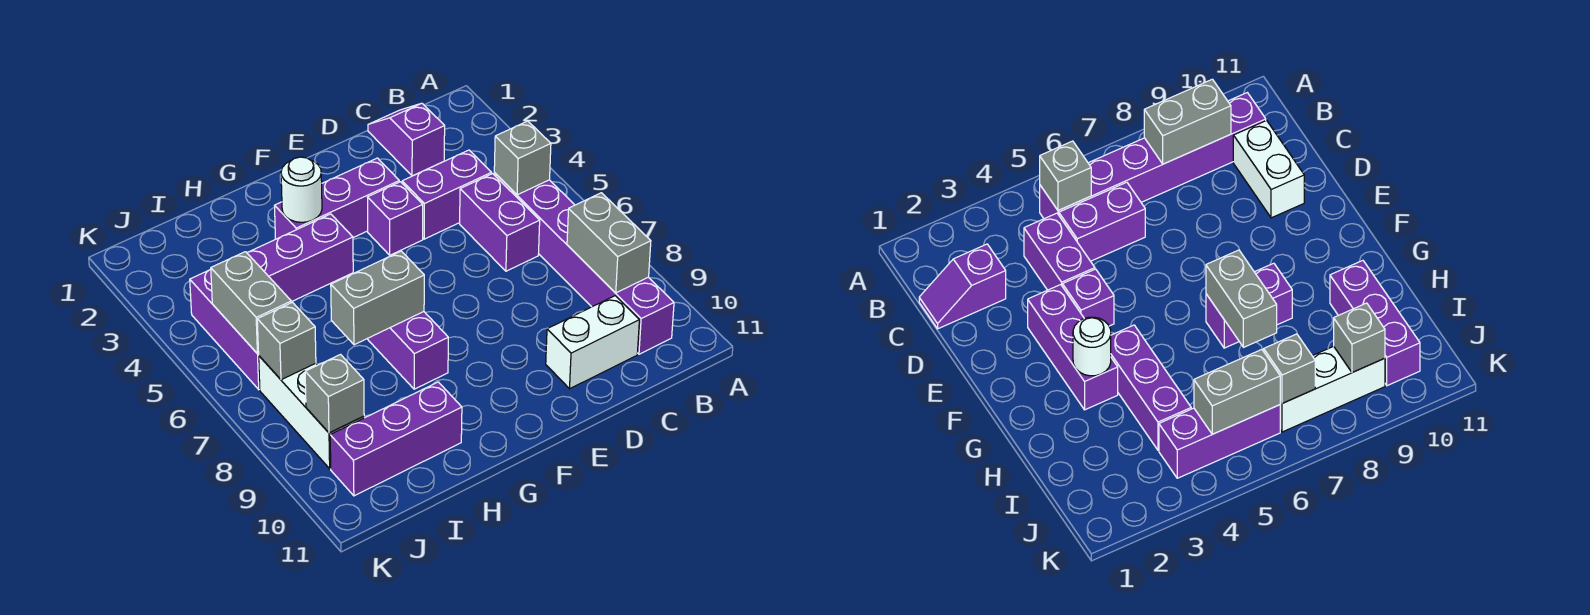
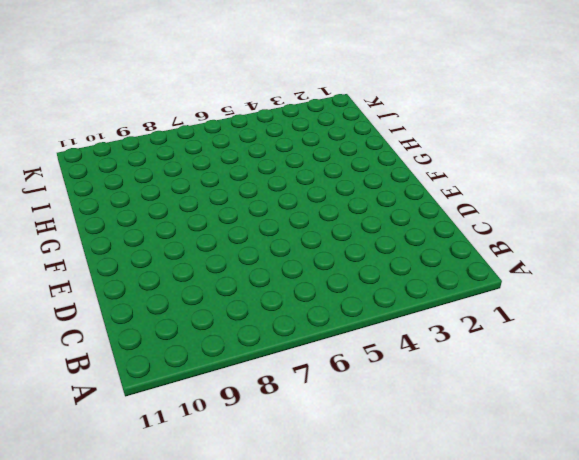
none -> purple brick B5:B10 level 1
none -> purple slope C1:C2 level 1 top 2
none -> purple brick C4:D4 level 1

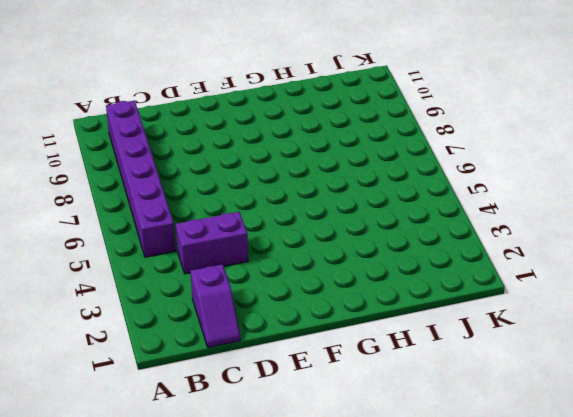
none -> purple brick C5:C6 level 1
none -> white brick C10:D10 level 1
none -> purple brick E3:G3 level 1

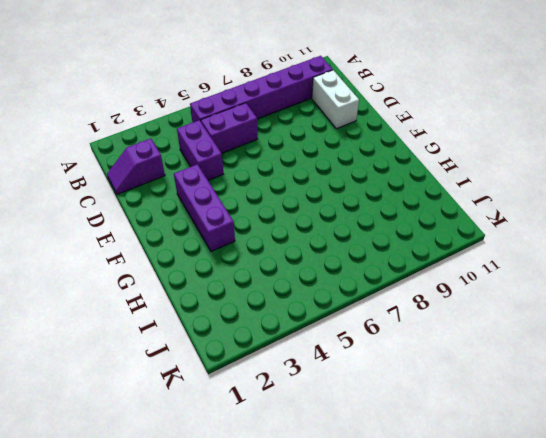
none -> purple brick E4 level 1
none -> purple brick G4:I4 level 1
none -> purple brick G7:G8 level 1

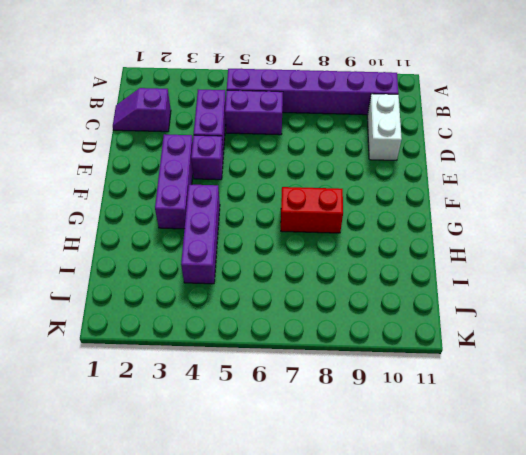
red brick G7:G8 level 1 -> purple brick G7:G8 level 1
none -> purple brick H10:J10 level 1
none -> purple brick J4:J6 level 1
none -> white brick J7:J9 level 1

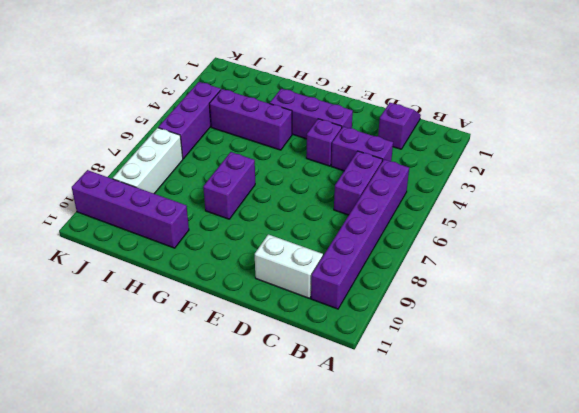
purple brick H10:K10 level 1 -> purple brick H10:J10 level 1
none -> grey brick B5 level 2
none -> grey brick B8:B9 level 2
none -> white round brick G3 level 2

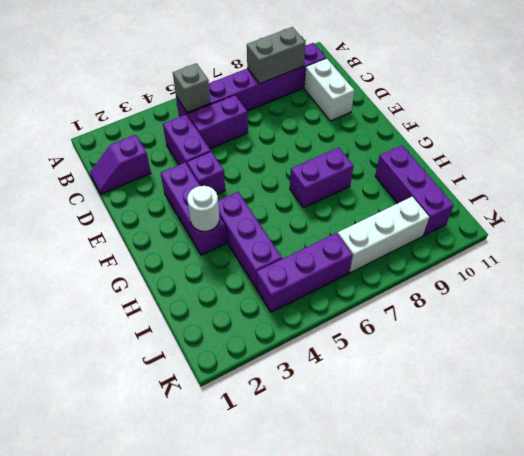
none -> grey brick G7:H7 level 2
none -> grey brick J5:J6 level 2
none -> grey brick J7 level 2

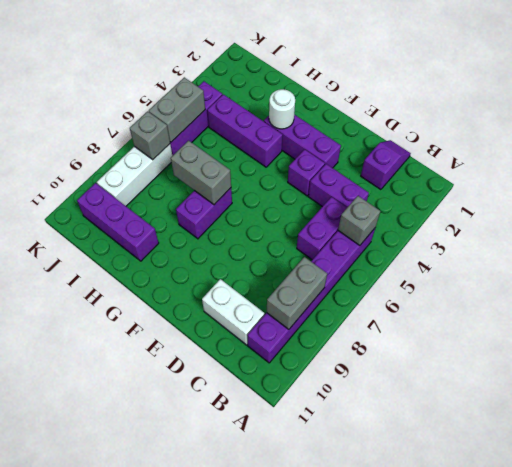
none -> grey brick J9 level 2

